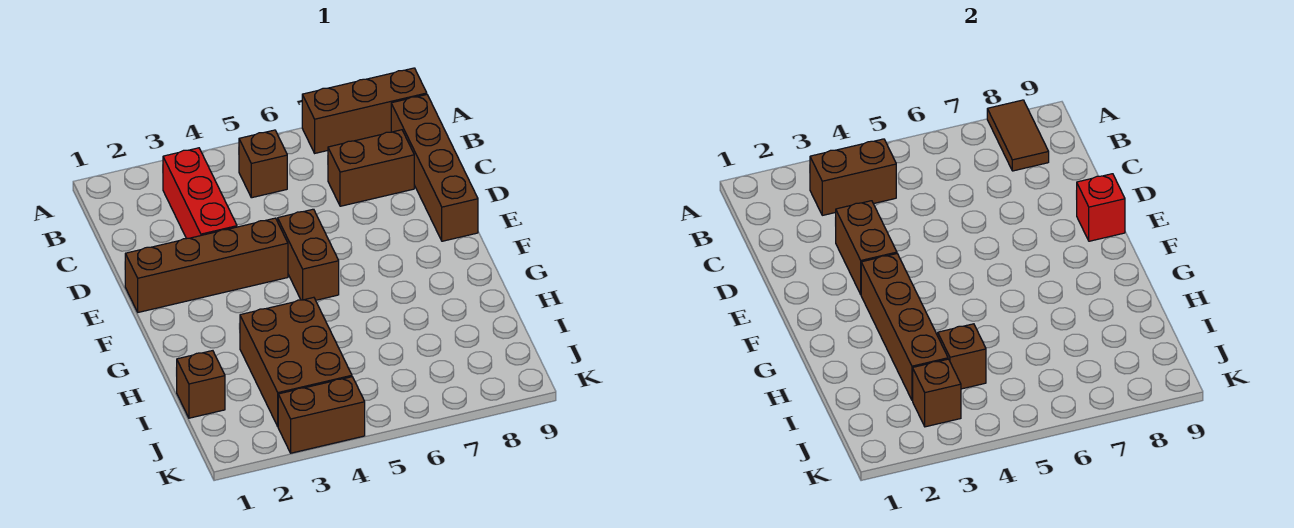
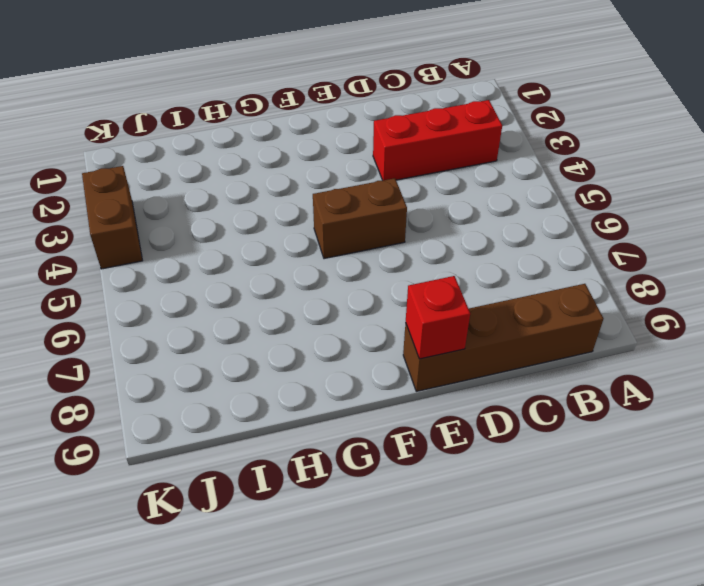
none -> brown brick A7:A9 level 1
none -> brown brick B5 level 1
none -> brown brick C7:C8 level 1

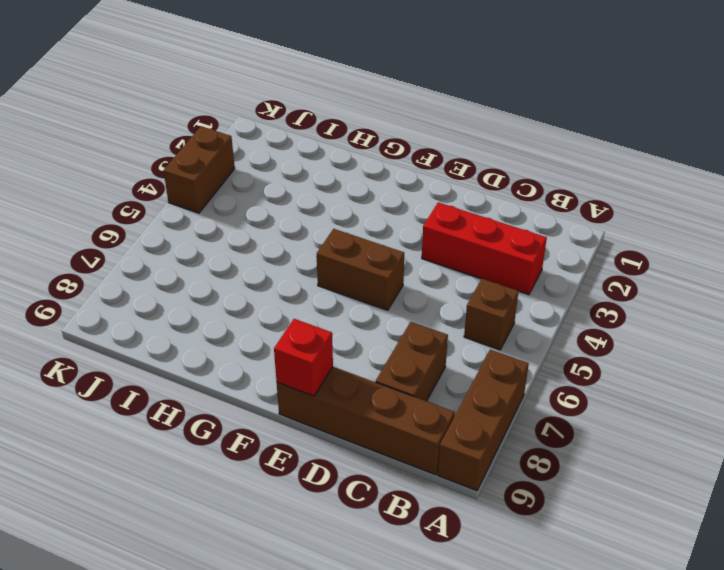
none -> brown brick E1:E4 level 1
none -> brown brick H3:J4 level 1
none -> brown brick I1 level 1

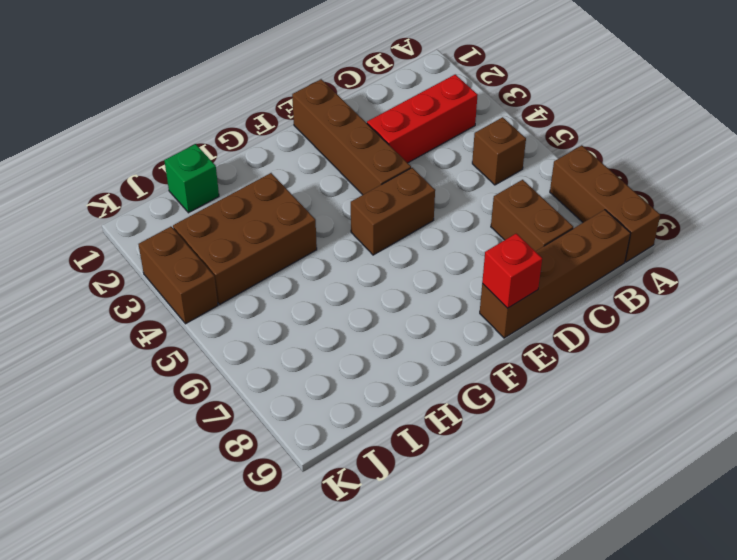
green brick I1 level 1 -> brown brick I1 level 1
none -> brown tile A8:B8 level 2
none -> brown brick B3:B4 level 2
none -> brown brick D3:E3 level 2

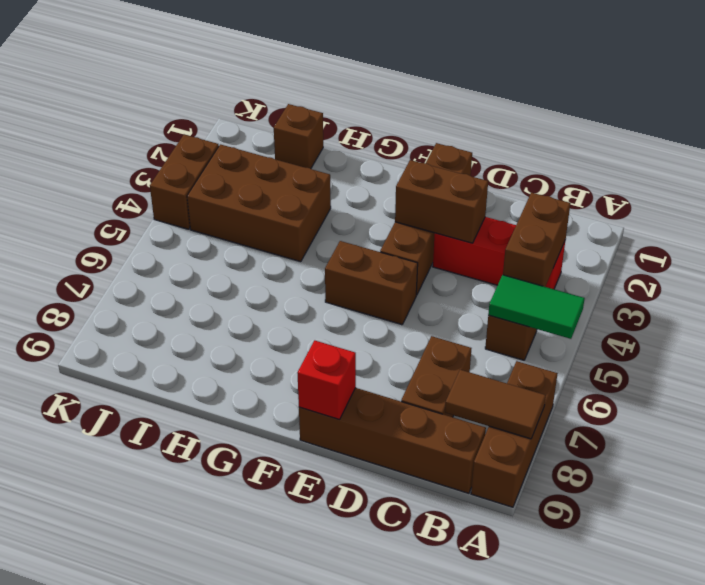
green tile A5:B5 level 2 -> none
none -> brown brick F3:I3 level 2
none -> brown brick I4 level 2
none -> brown brick J3 level 2

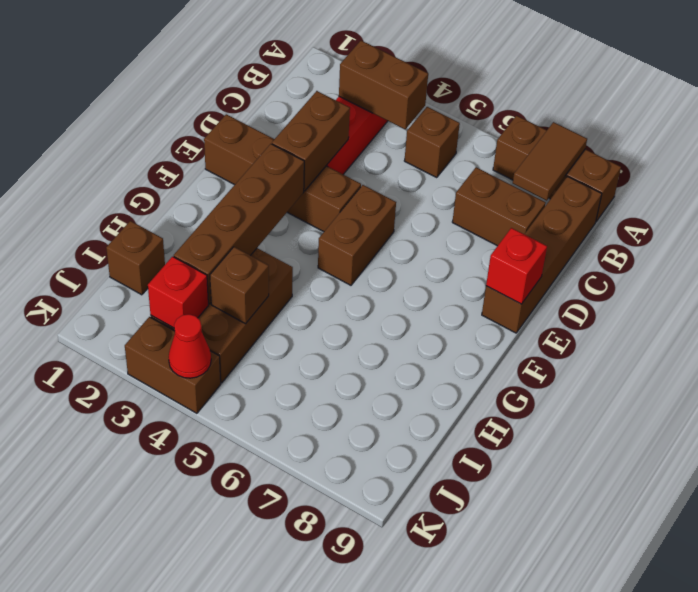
red brick J3 level 2 -> brown brick J3 level 2
red cone K4 level 2 -> none

